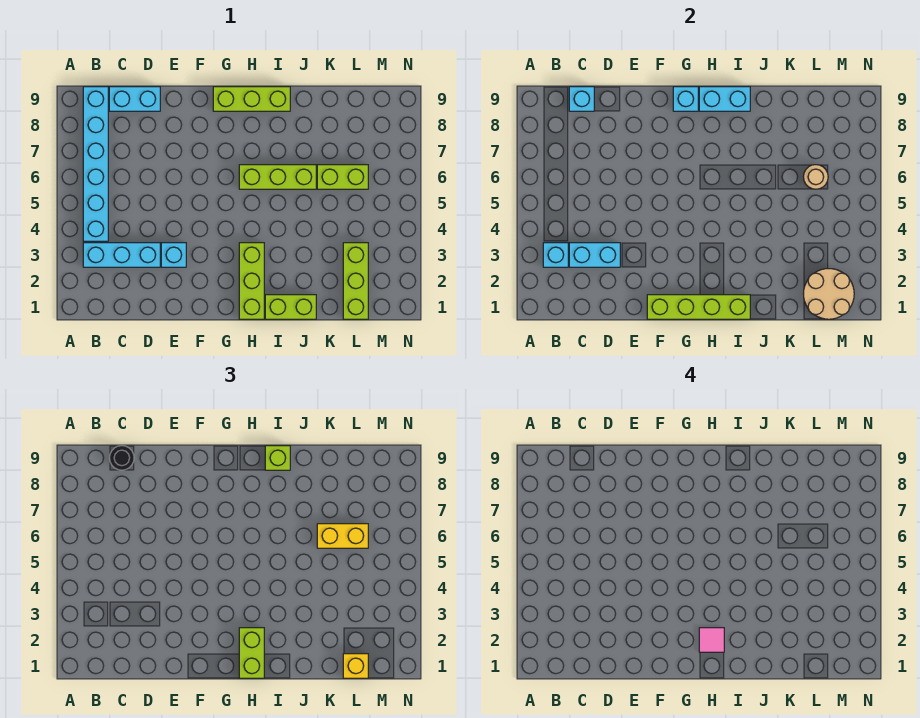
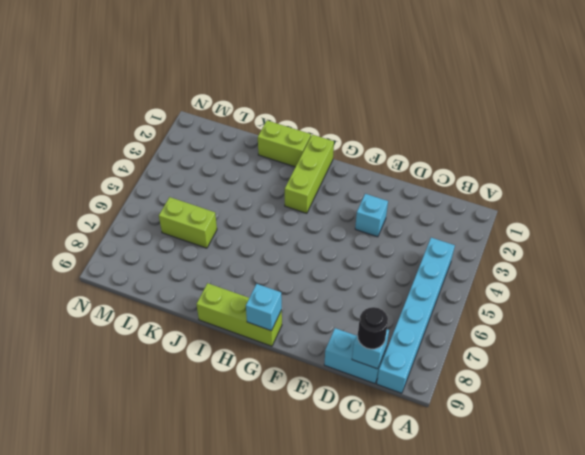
none -> cyan brick B3:D3 level 1
none -> lime brick H6:J6 level 1
none -> lime brick L1:L3 level 1

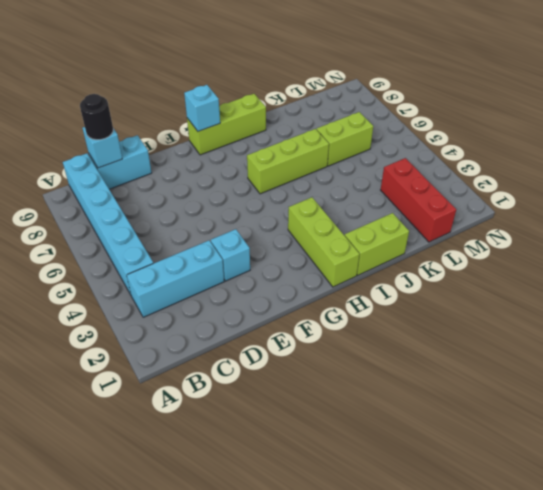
red brick L1:L3 level 1 -> lime brick L1:L3 level 1
none -> cyan brick B3 level 2
none -> cyan brick C3:D3 level 2
none -> lime brick F1:I1 level 2

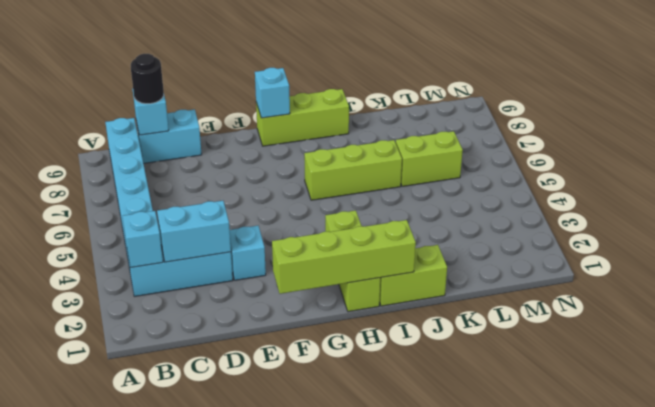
none -> lime brick L1:L3 level 1
none -> cyan brick H9:I9 level 2
none -> tan round brick L1:M2 level 2

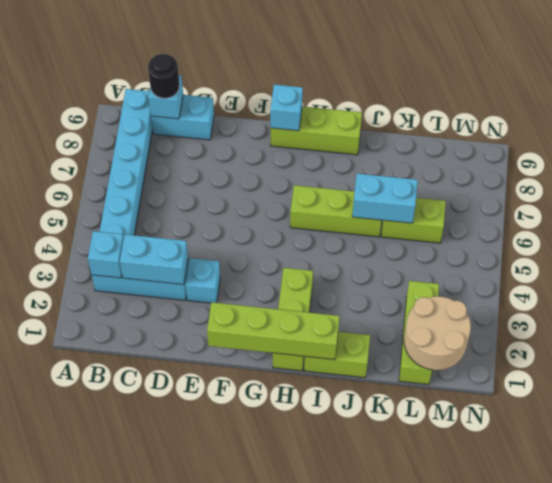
cyan brick J6:K6 level 2 -> cyan brick H9:I9 level 2
none -> tan round brick L6 level 2
none -> lime brick H1:H2 level 3
none -> lime brick I9 level 3

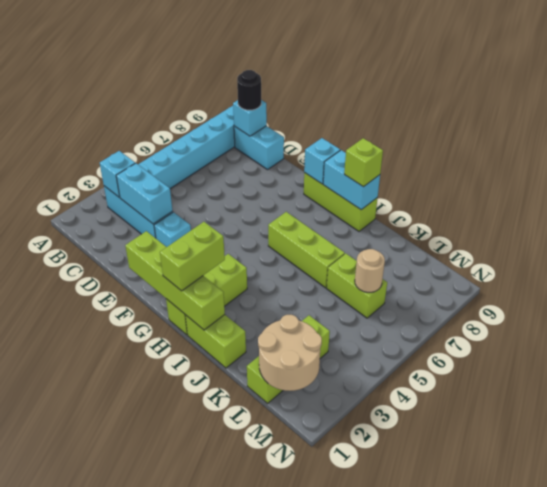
none -> yellow brick K6:L6 level 3
none -> yellow brick L1 level 3
none -> pink tile H2 level 4

